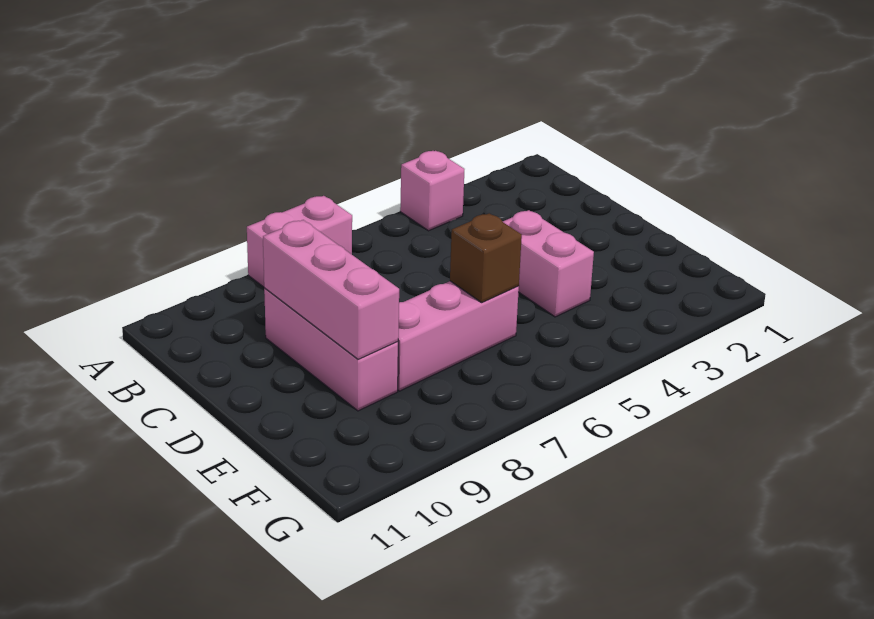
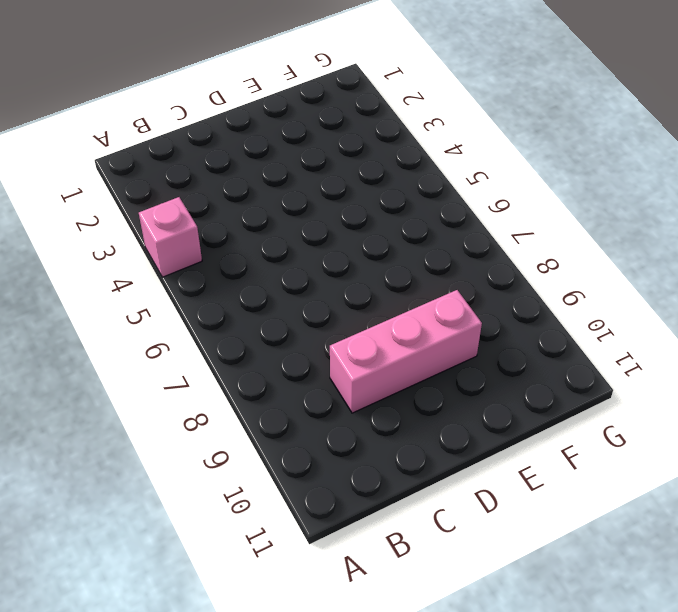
none -> pink brick A7:A8 level 1
none -> pink brick D4:E4 level 1

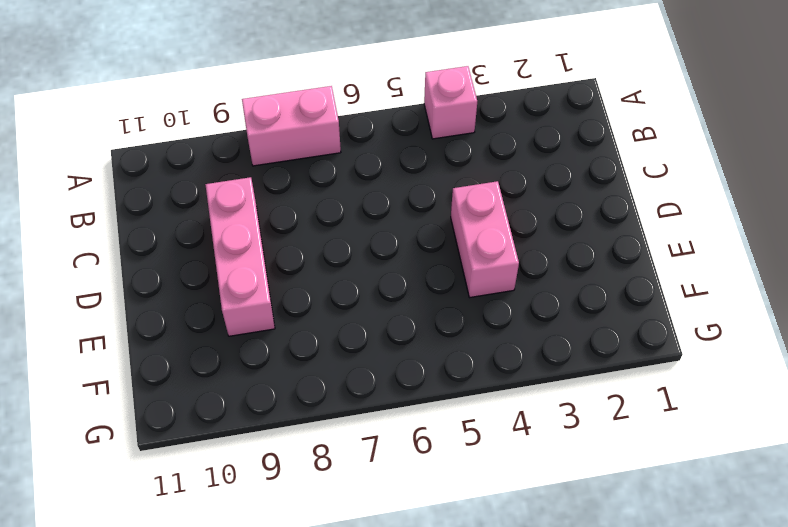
none -> pink brick E6:E8 level 1
none -> pink brick C9:E9 level 2

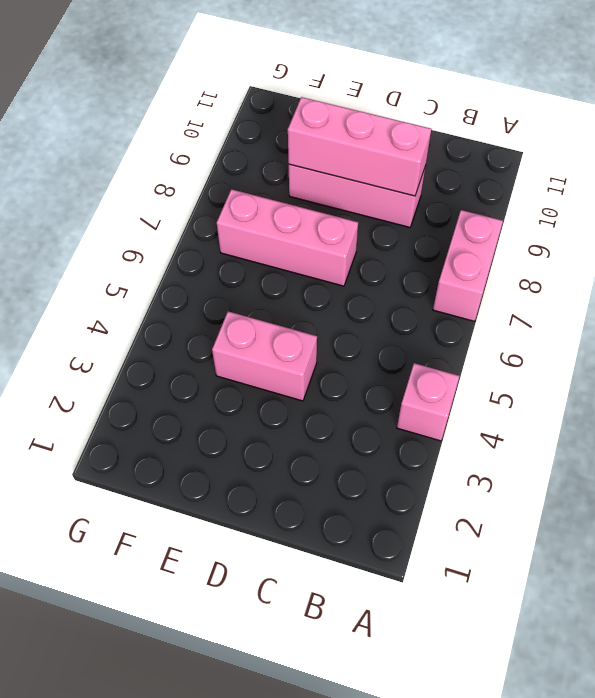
pink brick D7:F7 level 1 -> pink brick E6:E8 level 1
none -> brown brick E6 level 2

